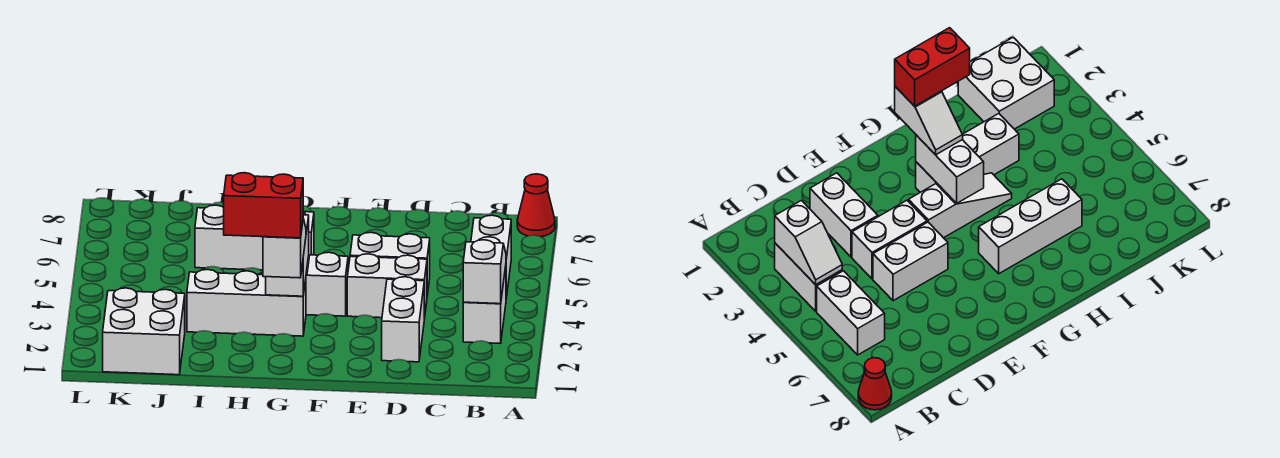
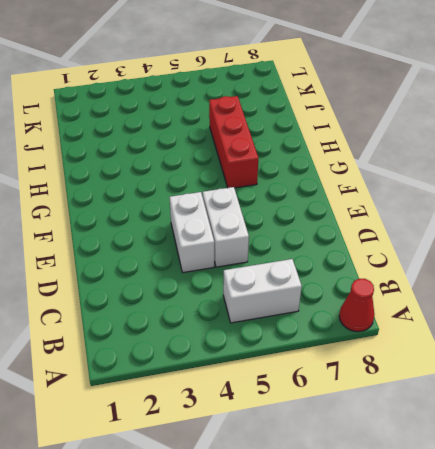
red brick G6:I6 level 1 -> white brick G6:I6 level 1
none -> white brick B3:B4 level 1
none -> white brick D2:D3 level 1
none -> white slope F4:H4 level 1 top F

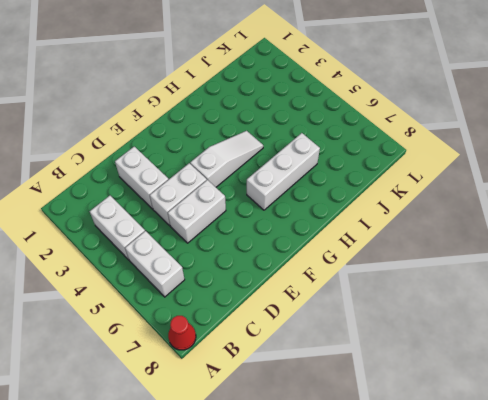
none -> white brick G3:I3 level 1
none -> white brick J1:K2 level 1
none -> white slope B3:B4 level 2 top 3

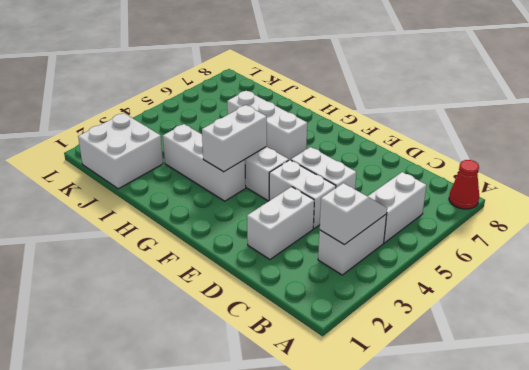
none -> white slope G2:G3 level 3 top 2
none -> red brick G2:H2 level 4

